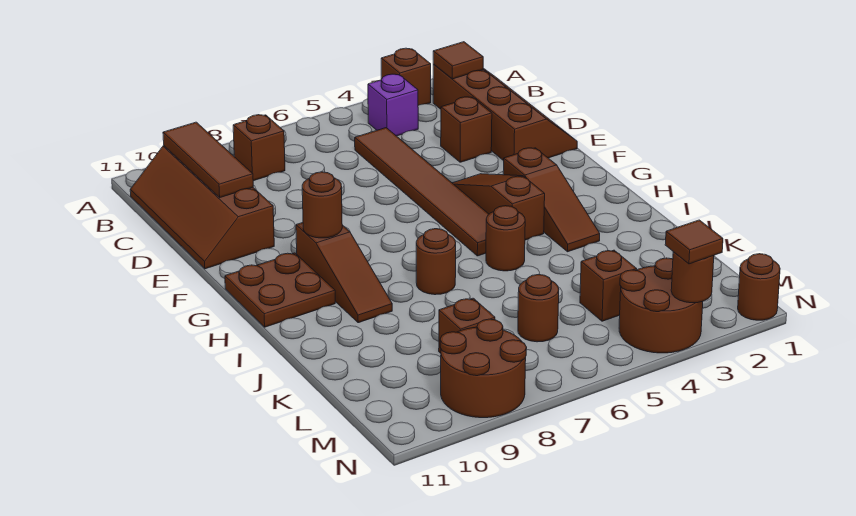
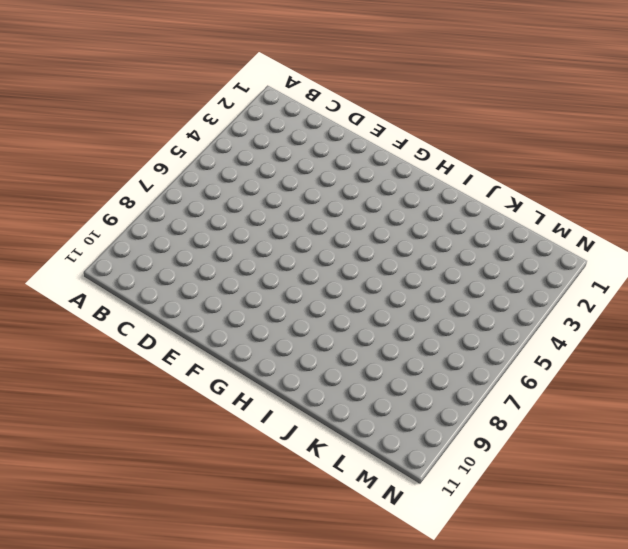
none -> brown brick A3 level 1
none -> brown slope B1:E2 level 1 top 2
none -> purple brick B4 level 1

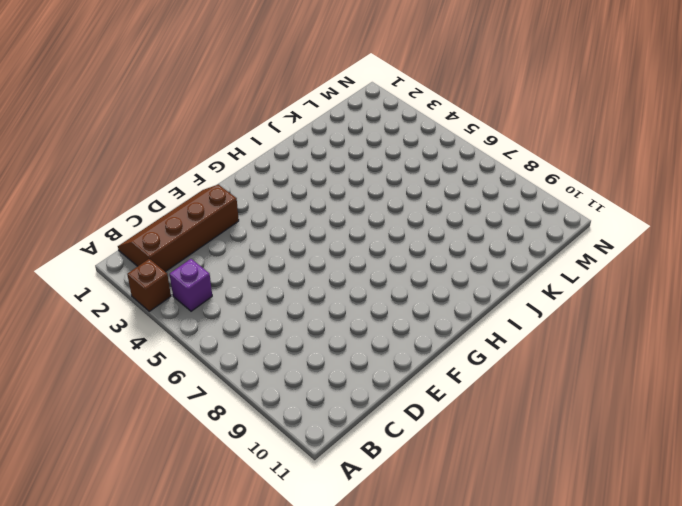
none -> brown brick B8 level 1
none -> brown slope B10:E11 level 1 top 10
none -> brown tile C5:H5 level 1

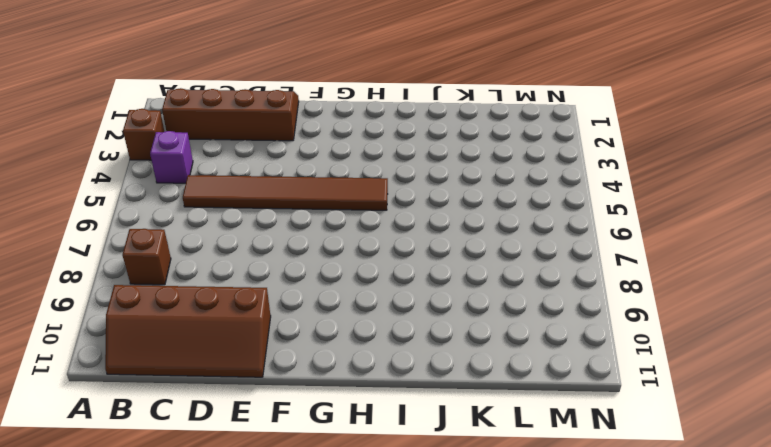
none -> brown brick D3 level 1
none -> brown slope F4:H4 level 1 top H
none -> brown slope G3:I3 level 1 top G

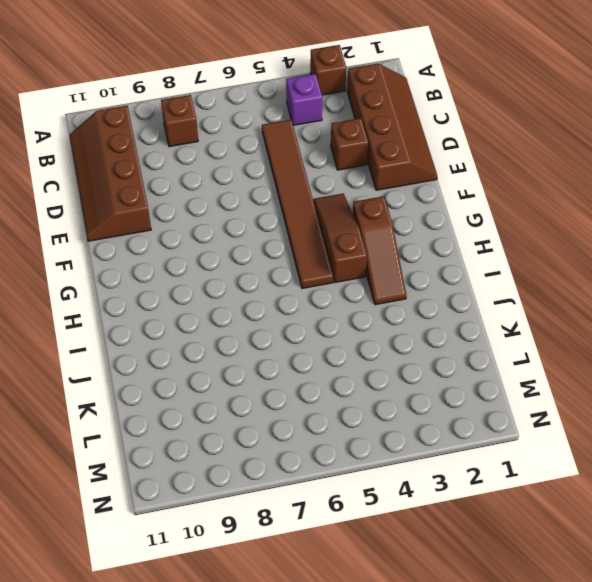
none -> brown slope G9:I9 level 1 top G
none -> brown plate G10:H11 level 1
none -> brown round brick I5 level 1

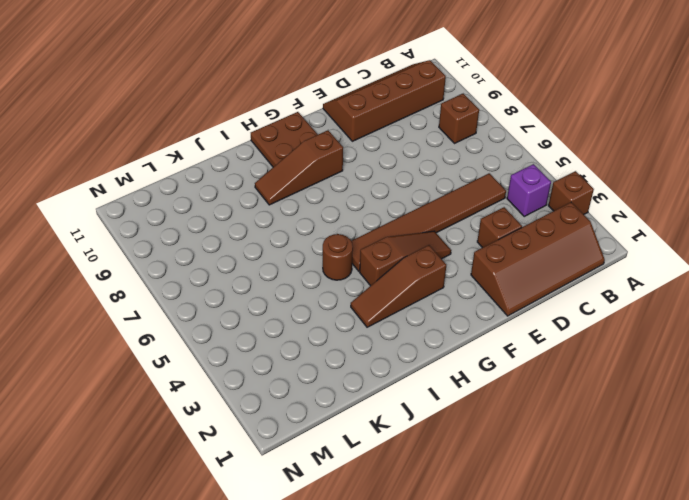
none -> brown round brick I7 level 1
none -> brown brick L4 level 1
none -> brown round brick L6 level 1

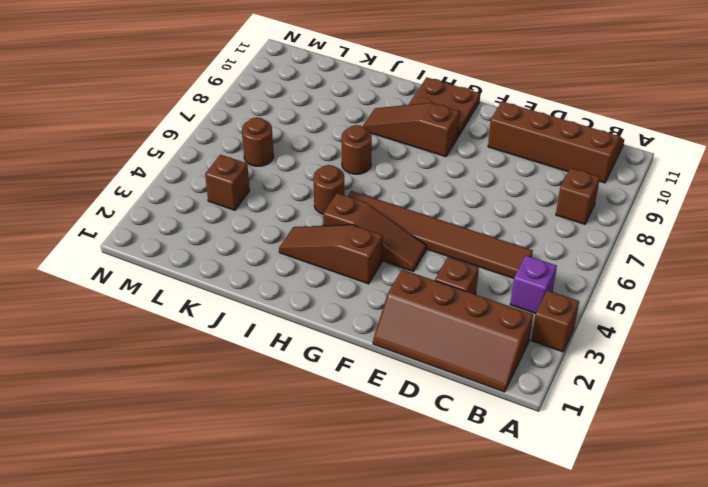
none -> brown brick L8 level 1
none -> brown round brick M3:N4 level 1
none -> brown round brick M8:N9 level 1

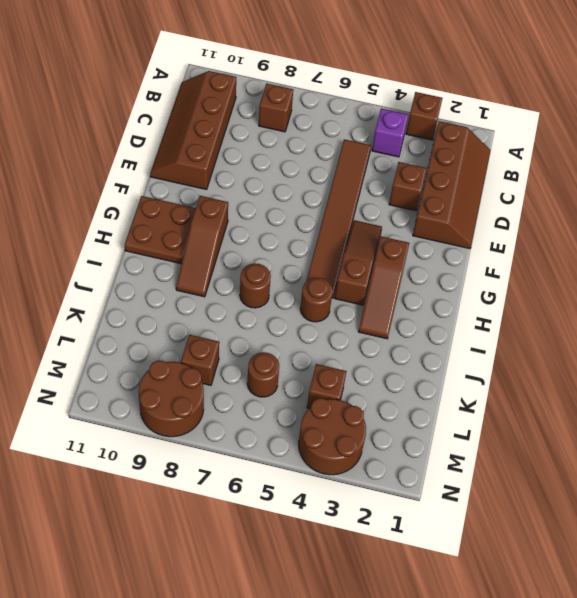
none -> brown round brick N1 level 1
none -> brown tile B2 level 2
none -> brown tile B10:D10 level 2

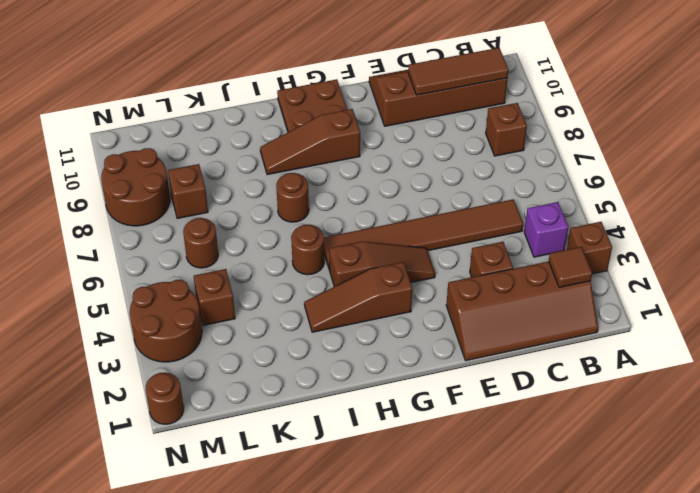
none -> brown round brick G9 level 2
none -> brown round brick N3 level 2
none -> brown tile N3 level 3

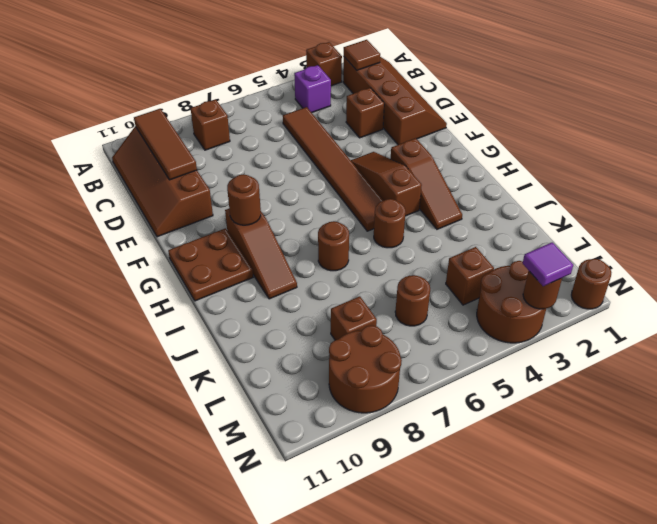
purple tile N3 level 3 -> brown tile N3 level 3

